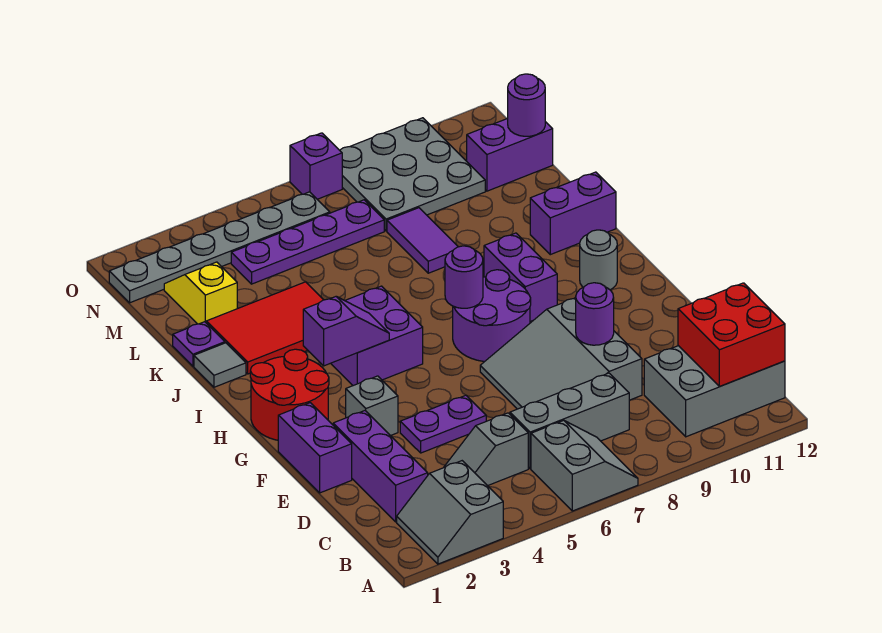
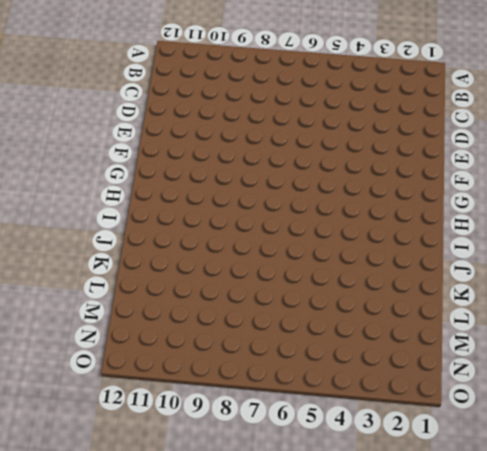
none -> grey slope A2:B3 level 1 top 3
none -> grey slope A6:B7 level 1 top 6
none -> grey brick B10:C12 level 1
none -> purple brick C2:E2 level 1

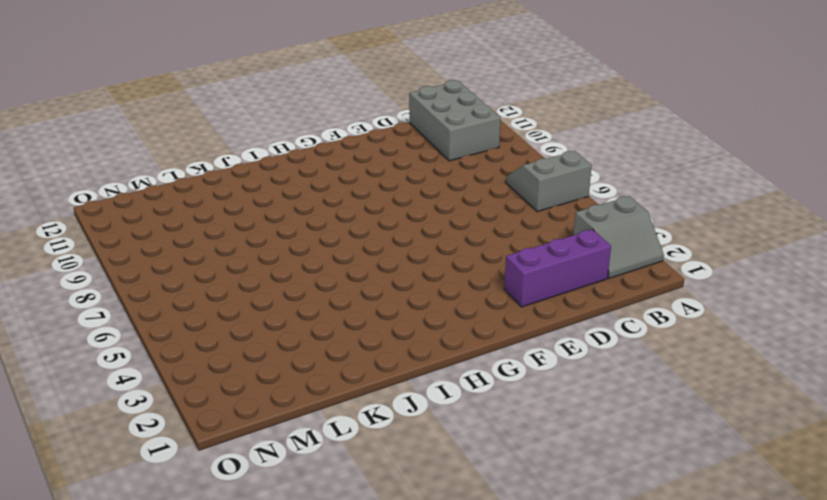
none -> grey slope C4:C5 level 1 top 5
none -> grey brick C6:C8 level 1
none -> grey slope D7:F9 level 1 top 9
none -> purple brick E1:F1 level 1

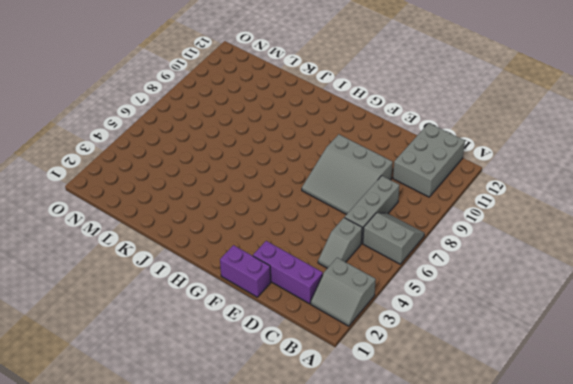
none -> purple plate E4:E5 level 1
none -> grey brick F3 level 1
none -> red round brick G1:H2 level 1
none -> purple round brick G7:H8 level 1

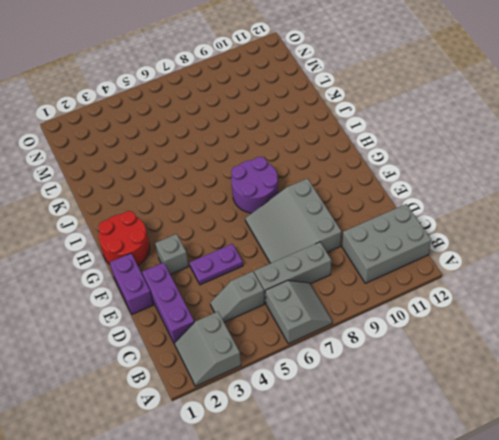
none -> purple brick H4:I5 level 1
none -> purple brick H9:I9 level 1
none -> grey round brick H11 level 1
none -> grey tile J1 level 1

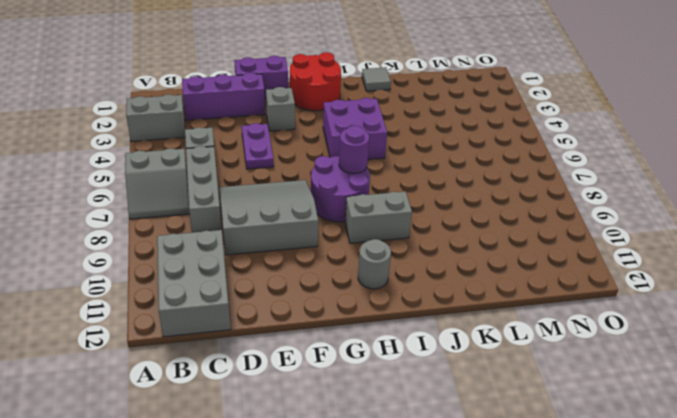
grey brick H9:I9 level 1 -> purple brick H9:I9 level 1
none -> red tile J2:K4 level 1
none -> purple brick J11:J12 level 1
none -> purple plate K1 level 1
none -> purple tile K8:L8 level 1

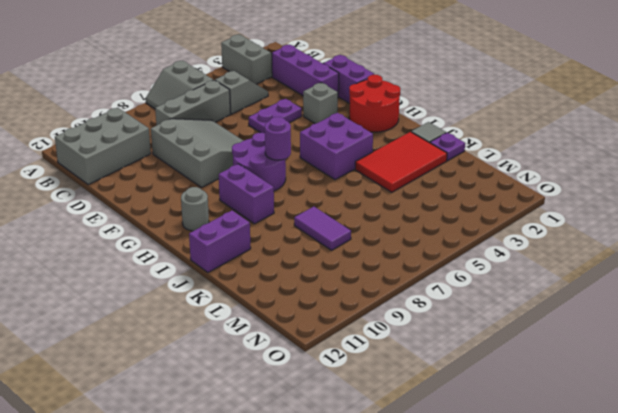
none -> yellow slope L2:M2 level 1 top L
none -> purple plate M4:M7 level 1
none -> grey plate M8:O10 level 1
none -> purple brick M11:M12 level 1

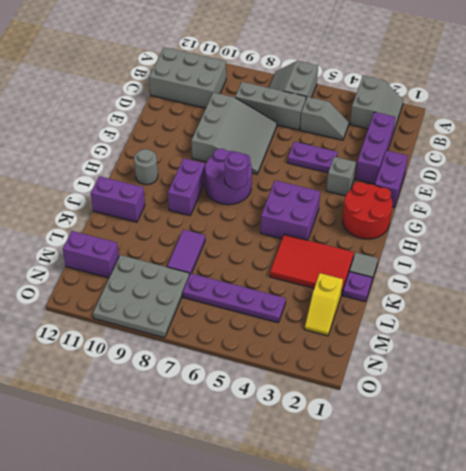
none -> grey plate N1:N6 level 1
none -> purple brick O7 level 1
none -> red brick B11:C12 level 2
none -> purple round brick E9 level 2

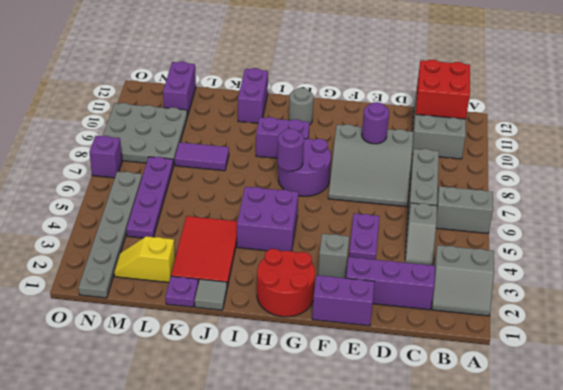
none -> purple slope H3:H4 level 2 top 3
none -> purple round brick M12 level 2

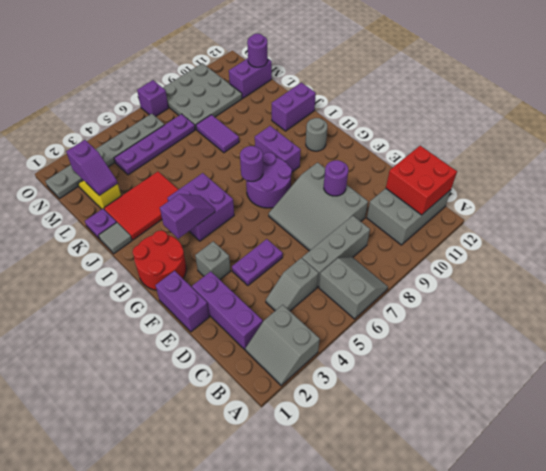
purple slope L2:M2 level 2 top M -> none

